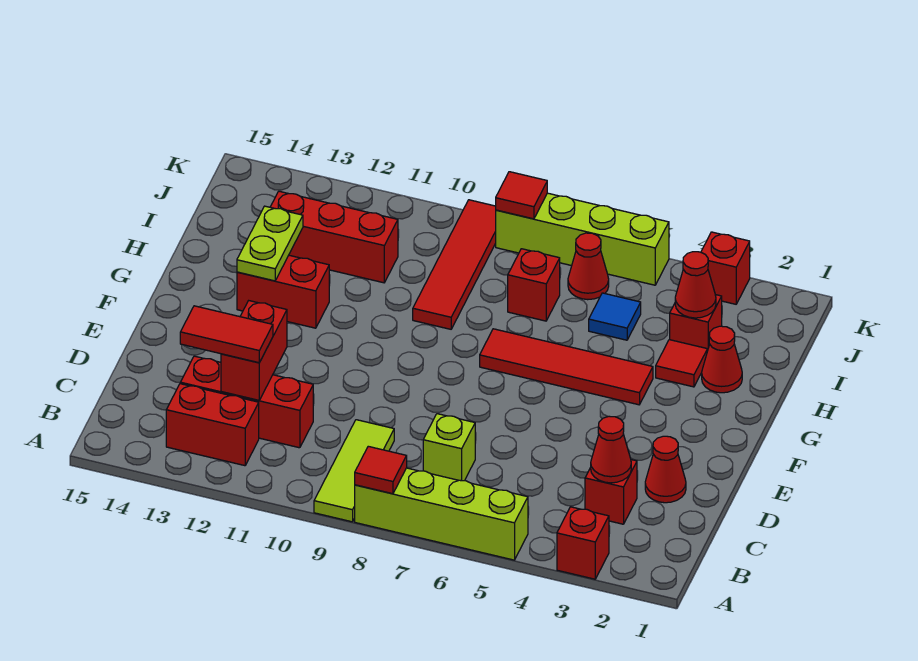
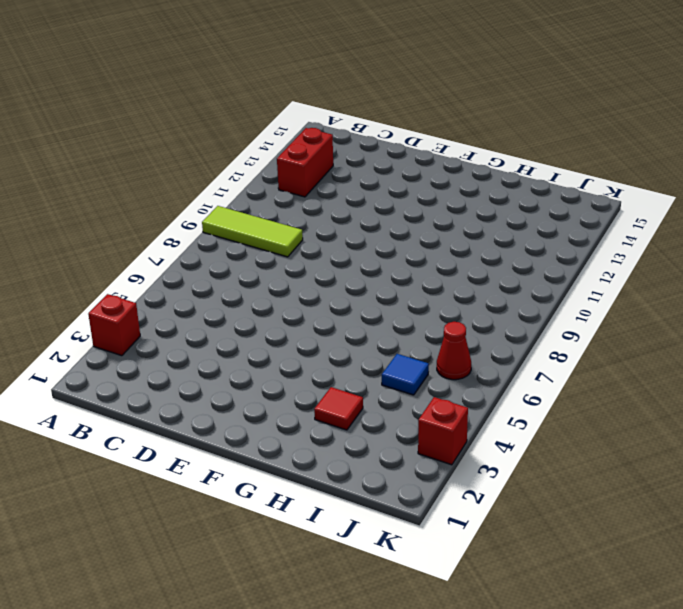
none -> lime brick A5:A8 level 1
none -> red brick C3 level 1
none -> lime brick C7 level 1

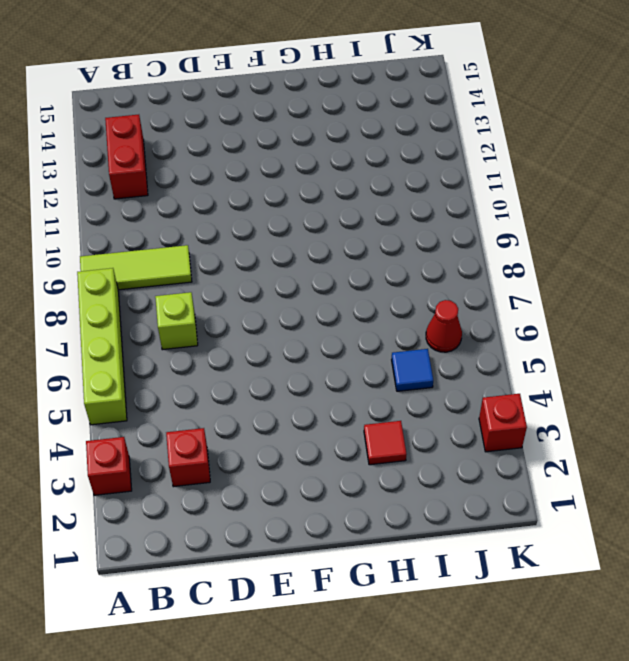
none -> red brick C11:C13 level 1
none -> red cone D2 level 1
none -> red tile G4:G7 level 1

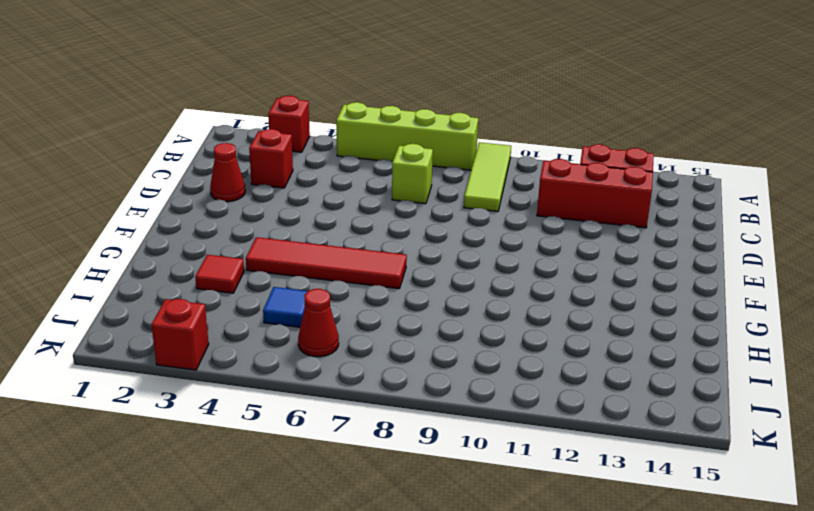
none -> red brick G12:G13 level 1
none -> red cone H2 level 1
none -> red tile H9:K9 level 1

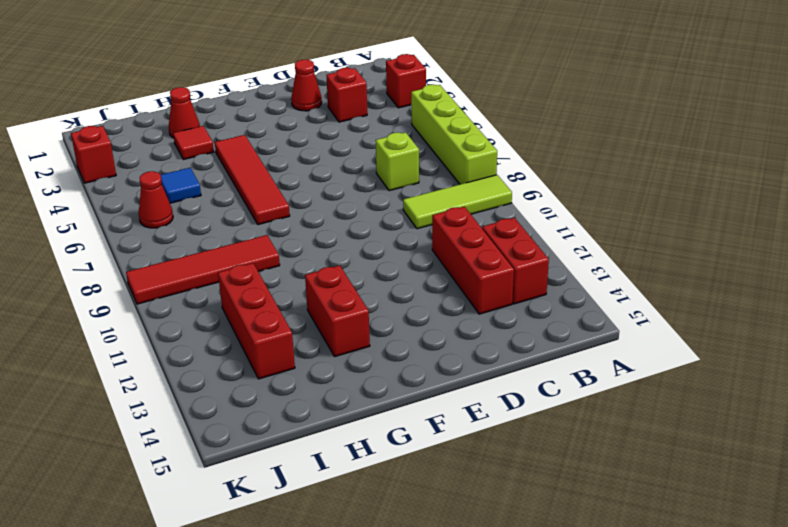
none -> red brick I3 level 1
none -> red brick I7 level 1
none -> lime brick K5:K8 level 1

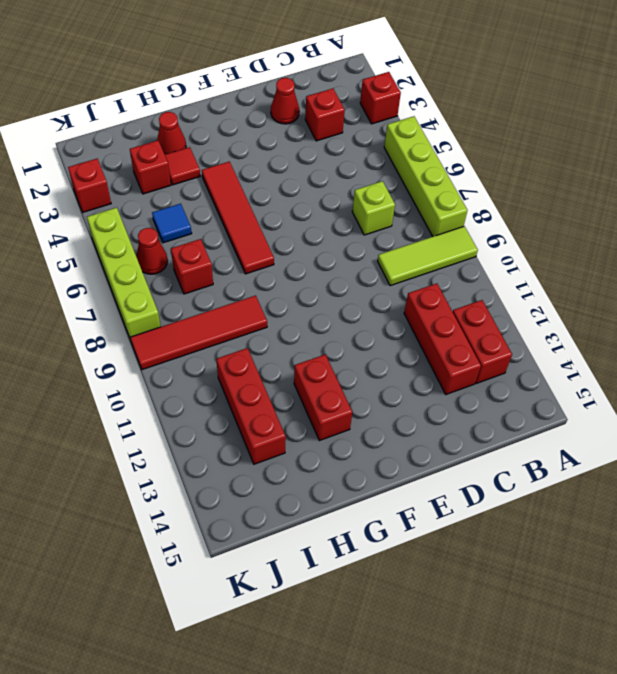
none -> red tile A8 level 2
none -> red cone C3 level 2
none -> red brick C12:D12 level 2

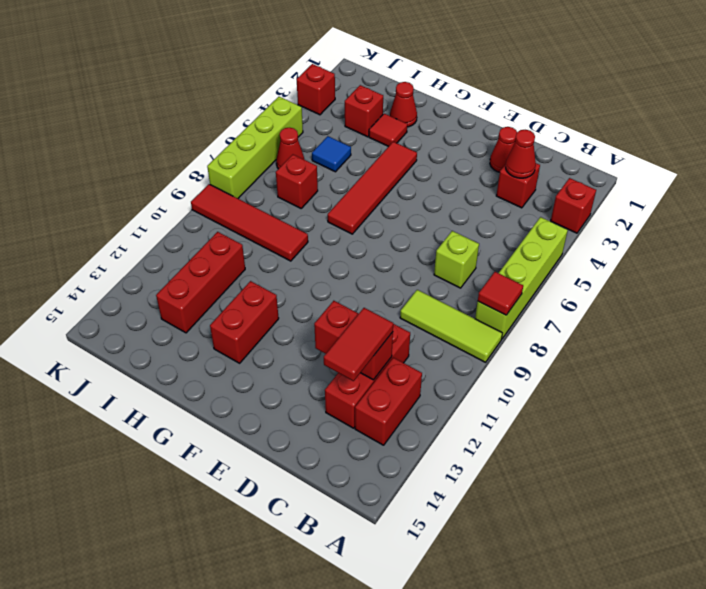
none -> lime plate G13:H13 level 2
none -> red cone I3 level 2
none -> red tile K8 level 2

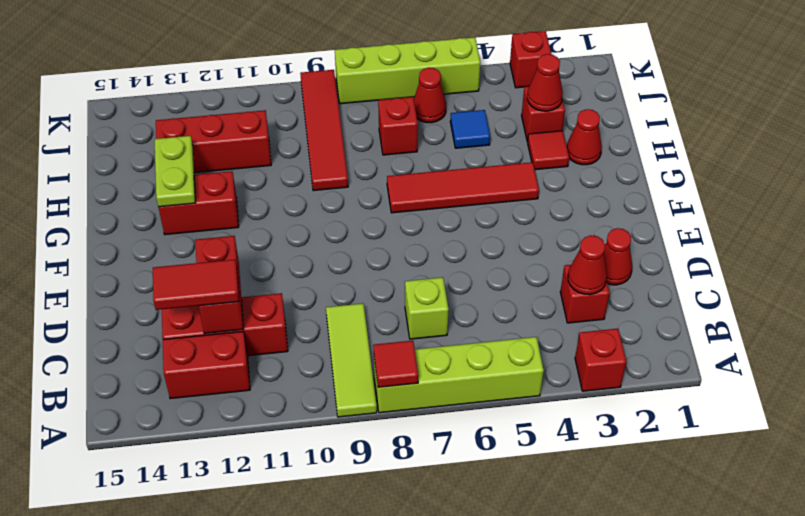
none -> red tile K8 level 2

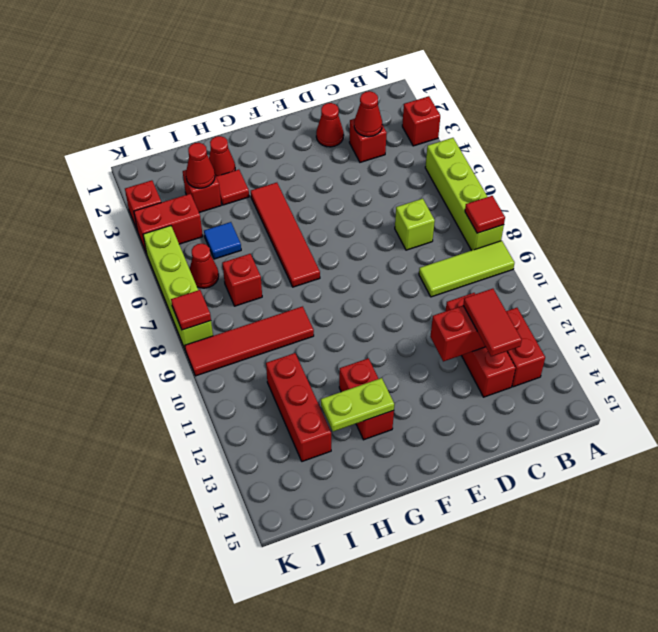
red brick J4:K4 level 1 -> none

